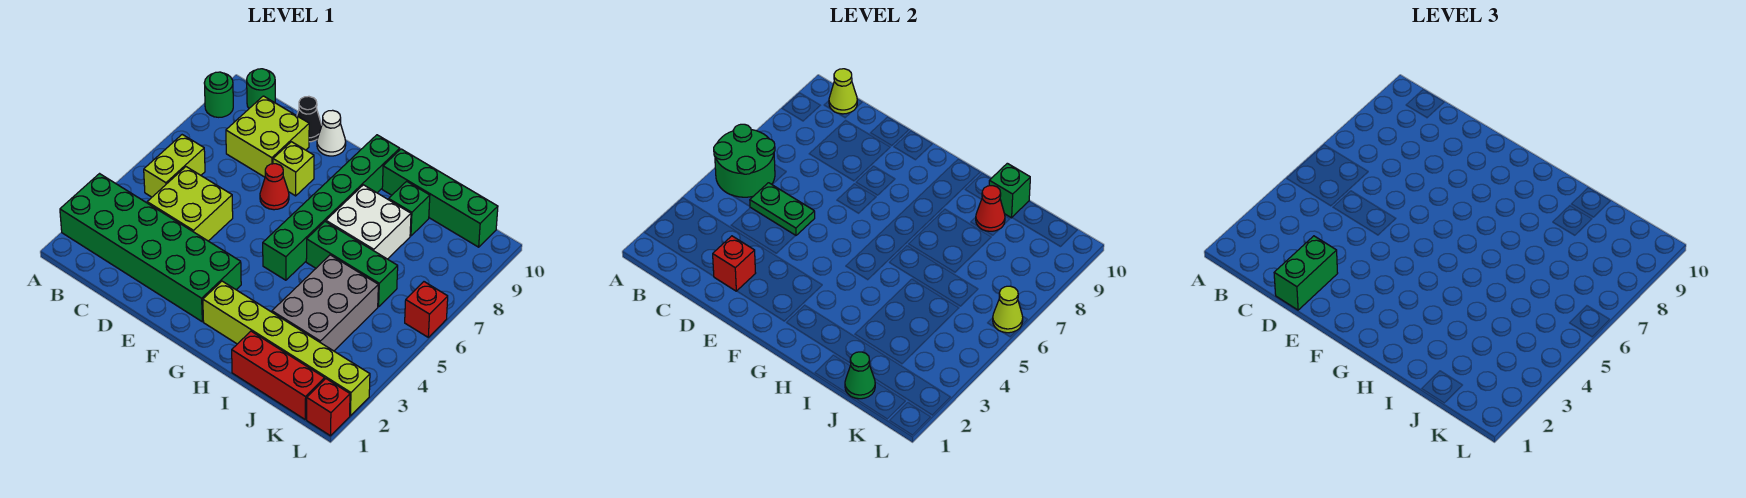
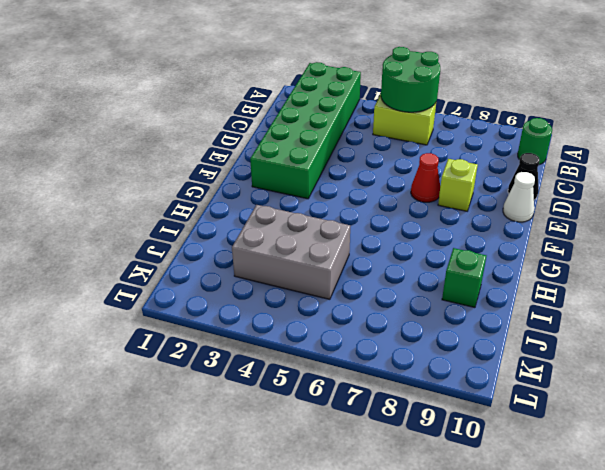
none -> green round brick A9 level 1
none -> lime brick C4:D5 level 1
none -> lime brick C8:D9 level 1

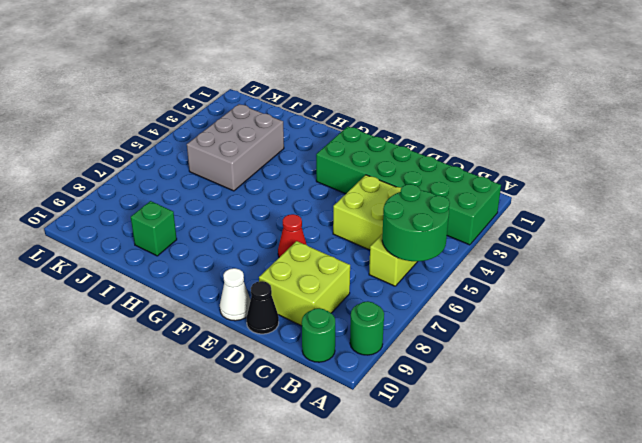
none -> lime brick E8 level 1
none -> lime brick G2:L2 level 1
none -> green brick G5:G10 level 1

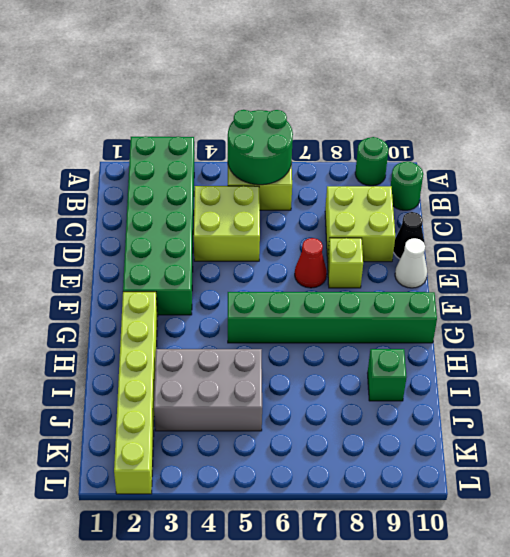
none -> green brick H6:J6 level 1
none -> white brick H7:I8 level 1
none -> green brick H10:K10 level 1

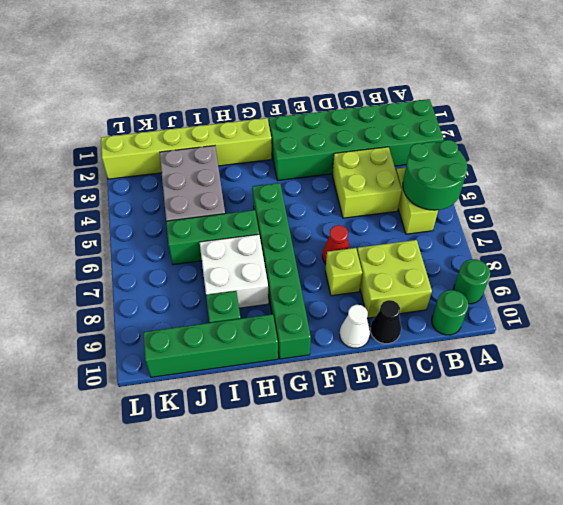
none -> red brick I1:K1 level 1
none -> red brick L1 level 1
none -> red brick L6 level 1

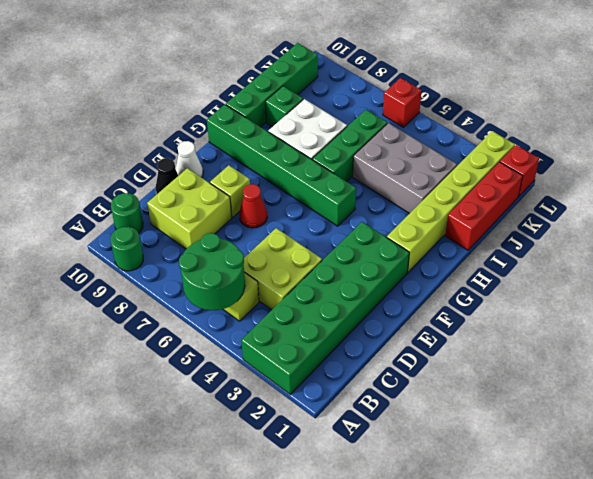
none -> lime cone B10 level 2
none -> green plate C5:D5 level 2
none -> red brick D2 level 2

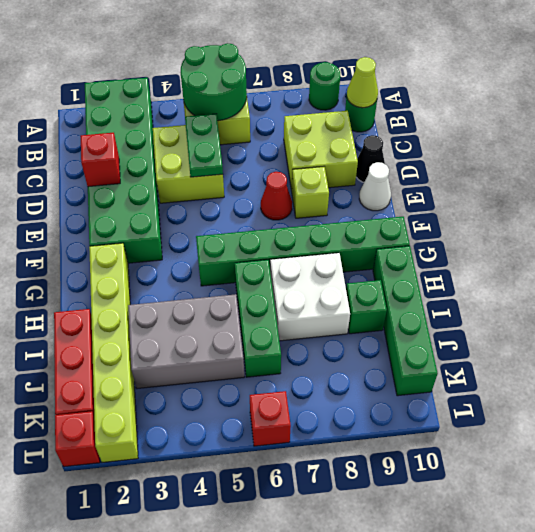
none -> red cone I9 level 2
none -> green brick I10 level 2
none -> green cone J1 level 2

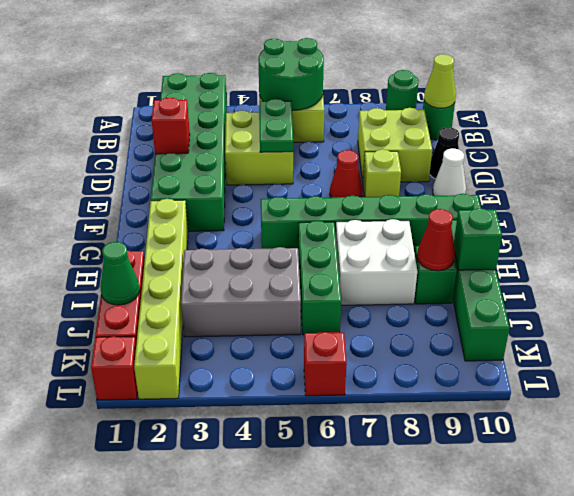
none -> lime cone L6 level 2
none -> green brick D1:D2 level 3

